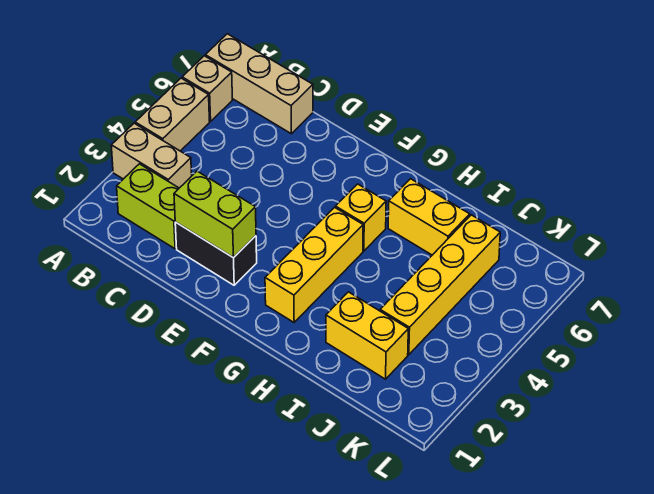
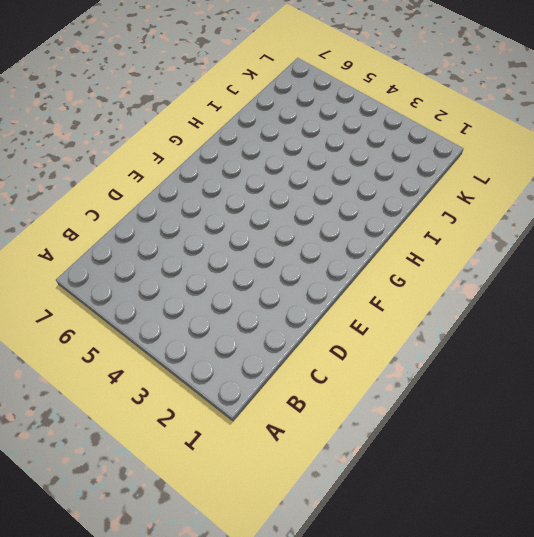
none -> tan brick A3:B3 level 1
none -> tan brick A4:A5 level 1
none -> tan brick A6 level 1

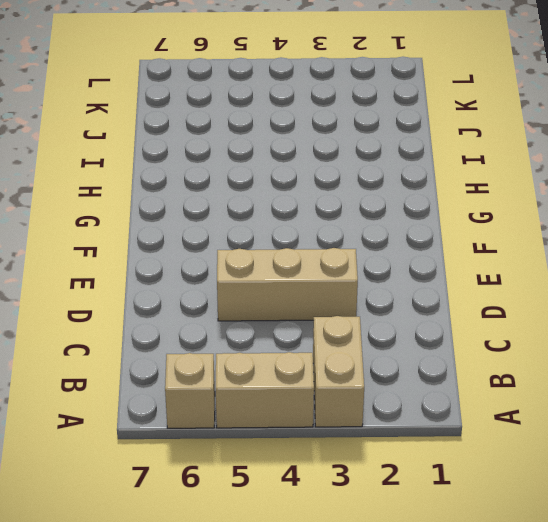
tan brick D3:D5 level 1 -> tan brick A7:C7 level 1
none -> lime brick B2:C2 level 1
none -> black brick D2:E2 level 1
none -> yellow brick G2:G4 level 1

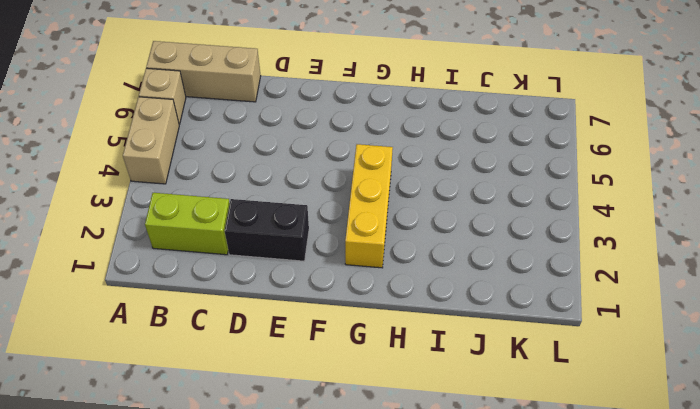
none -> tan brick A3:B3 level 1
none -> yellow brick G5 level 1
none -> yellow brick H6:I6 level 1

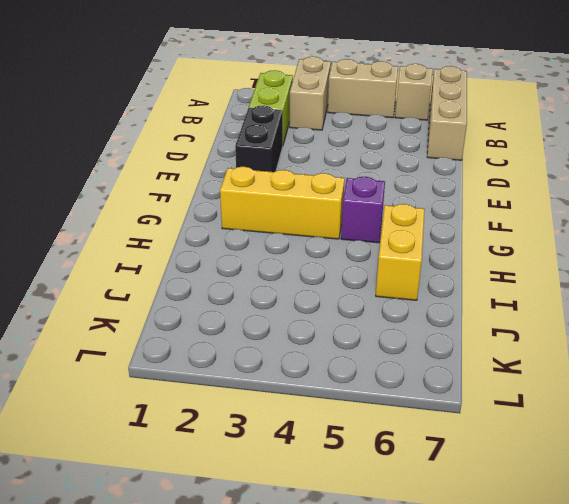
purple brick G5 level 1 -> yellow brick G5 level 1
none -> yellow brick I2:J2 level 1
none -> yellow brick J3:J6 level 1
none -> lime brick D2:E2 level 2

